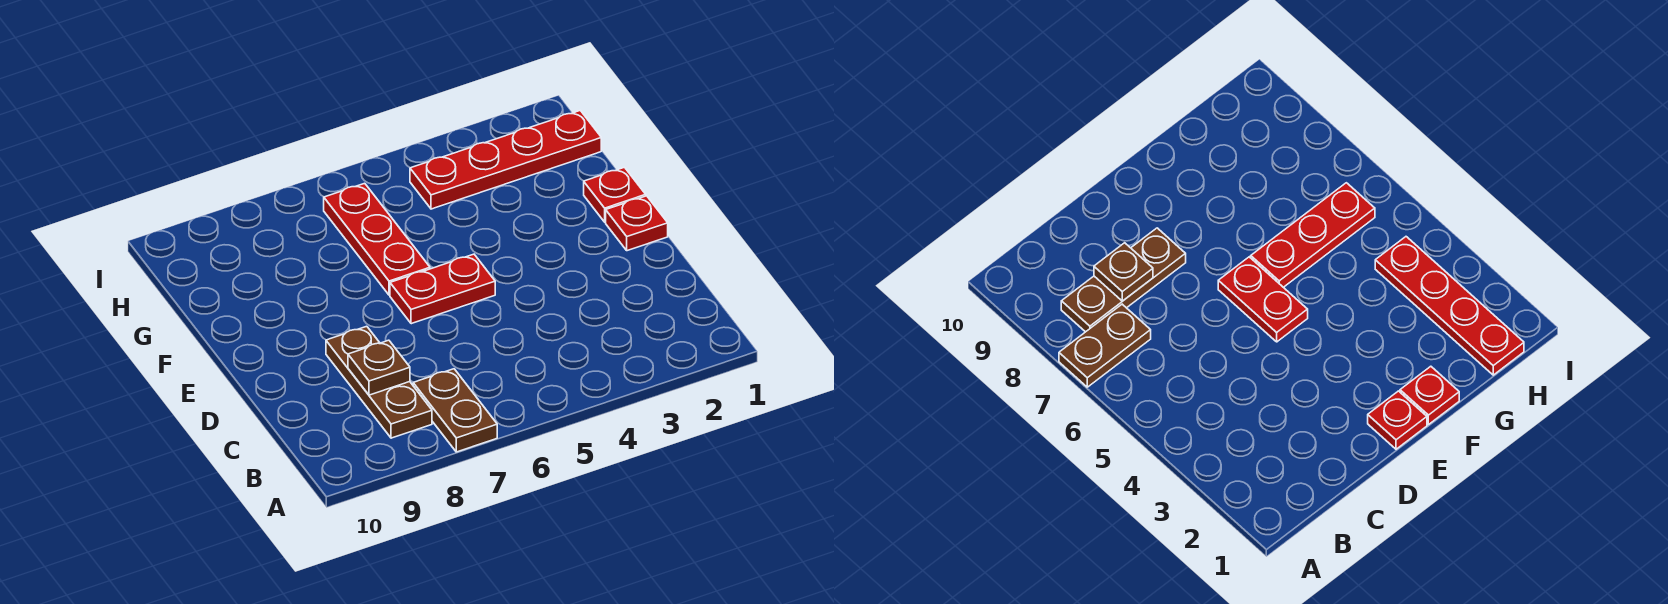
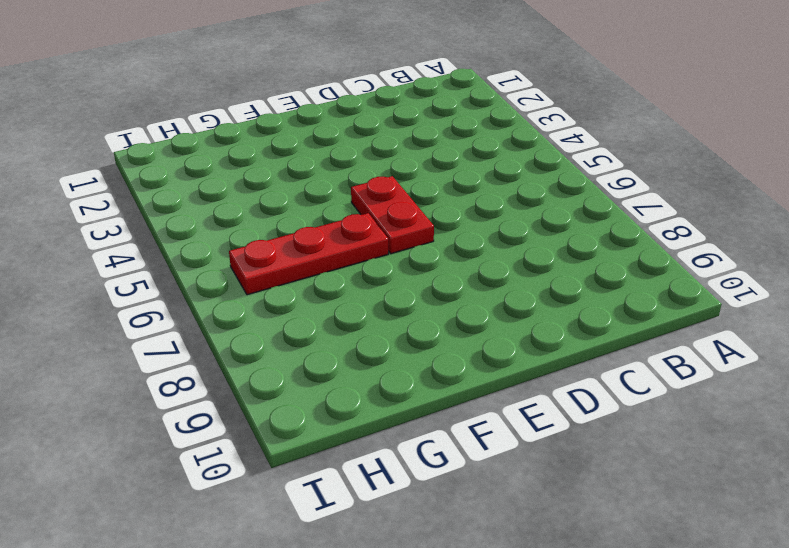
none -> brown plate A7:B7 level 1
none -> brown plate B8:D8 level 1

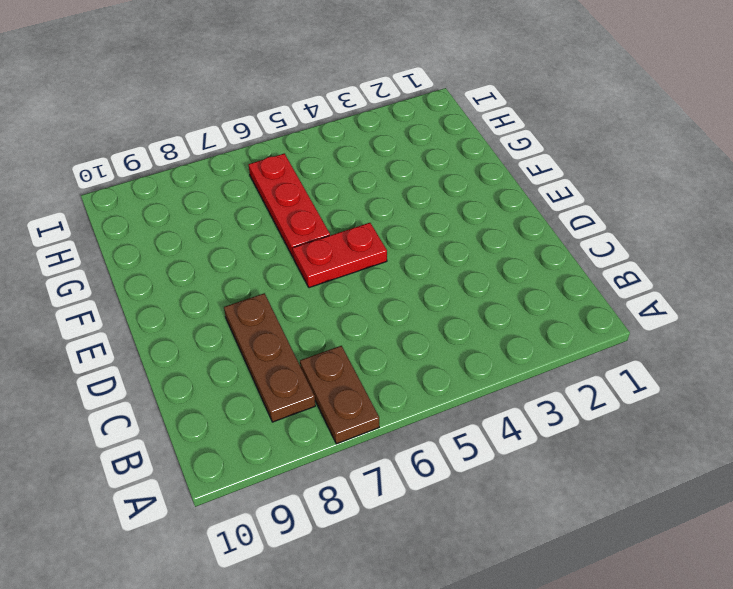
none -> red plate E1 level 1
none -> red plate F1 level 1

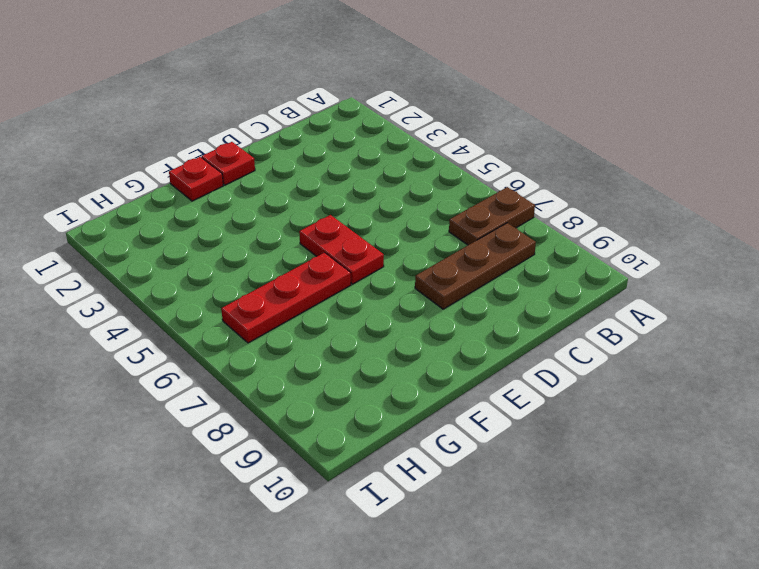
none -> red plate H1:H4 level 1
none -> brown plate C8 level 2

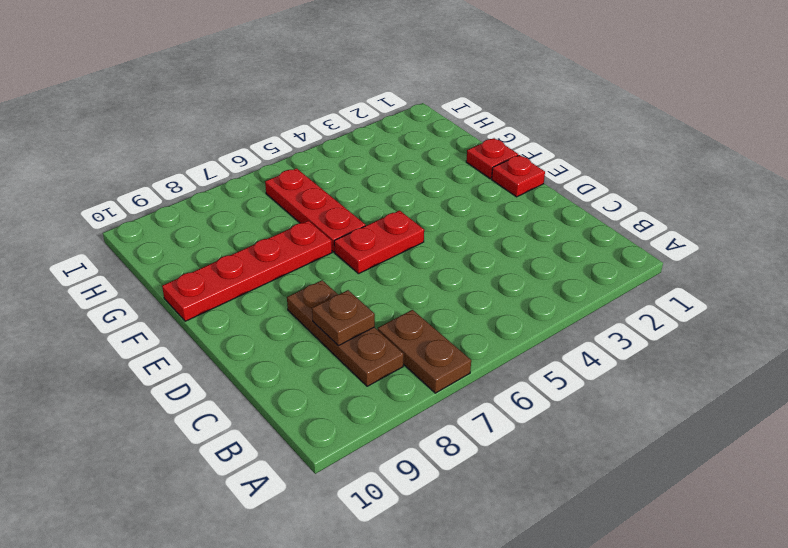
red plate F7:F10 level 1 -> red plate H1:H4 level 1

